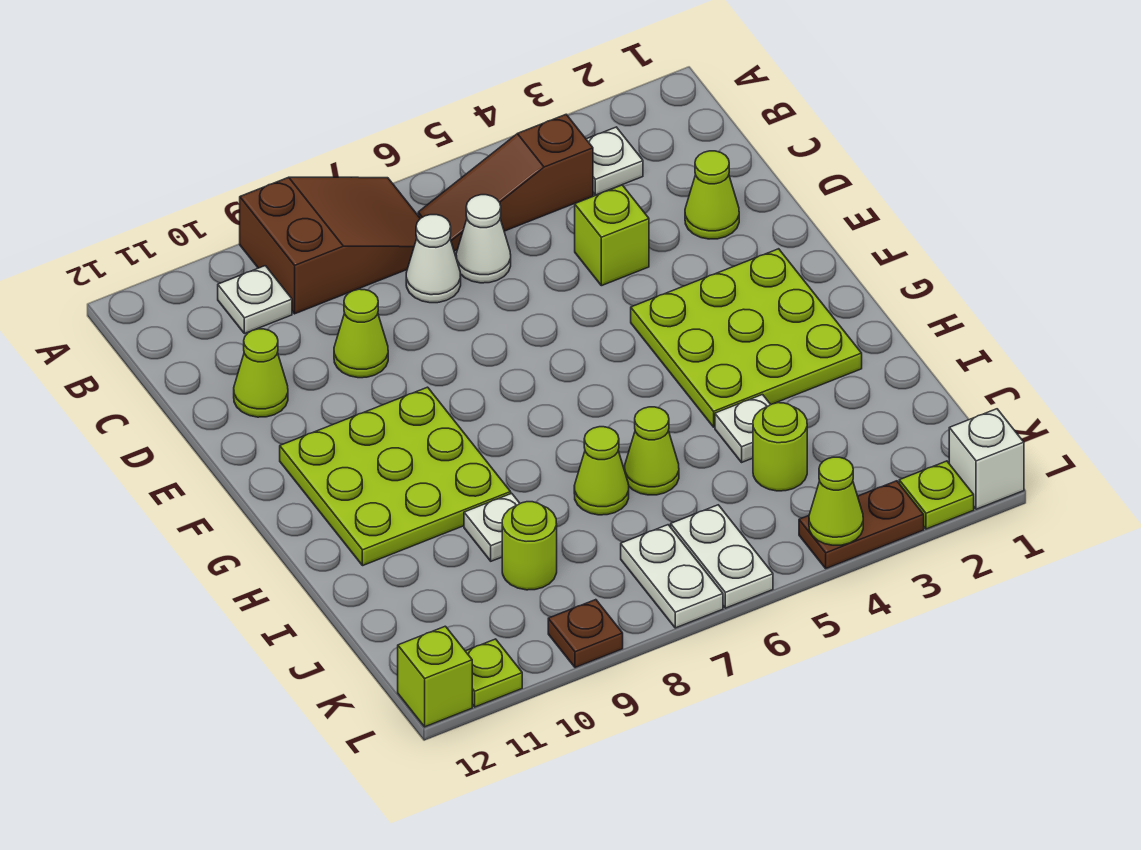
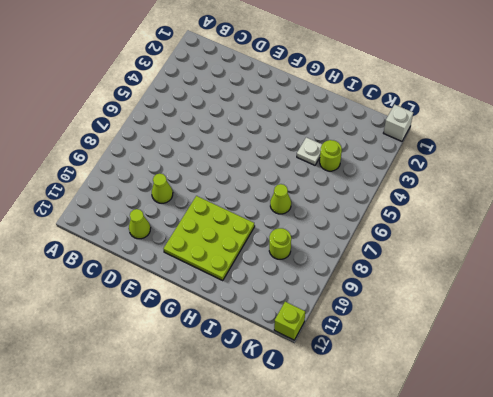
none -> brown slope A7:B9 level 1 top 9
none -> white plate B3 level 1
none -> brown slope B4:B6 level 1 top 4

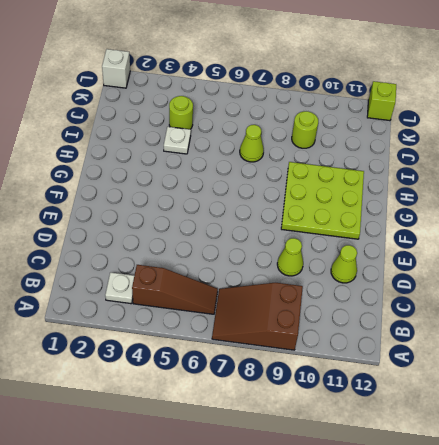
none -> white plate B10 level 1
none -> white cone C6 level 1
none -> white cone C7 level 1

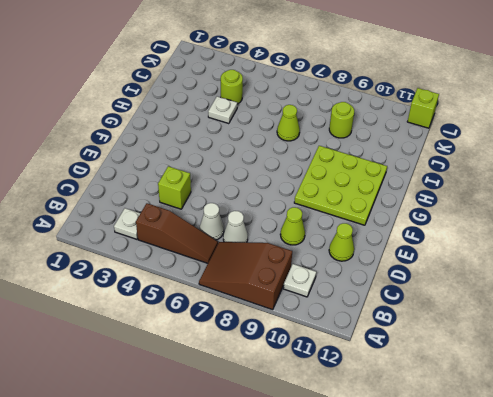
none -> lime cone D2 level 1
none -> lime plate F2:H4 level 1
none -> lime cone I6 level 1

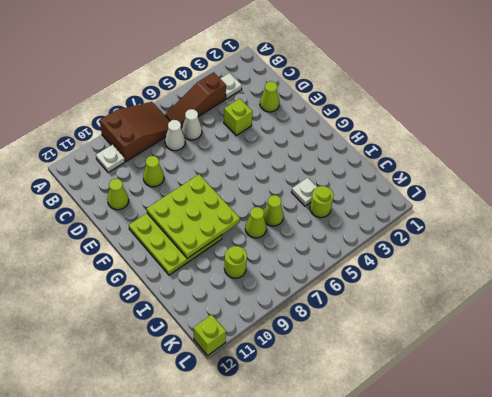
lime plate F8:H10 level 2 -> lime plate F2:H4 level 1
none -> white plate I9 level 1
none -> white plate K6:L6 level 1
none -> white plate K7:L7 level 1

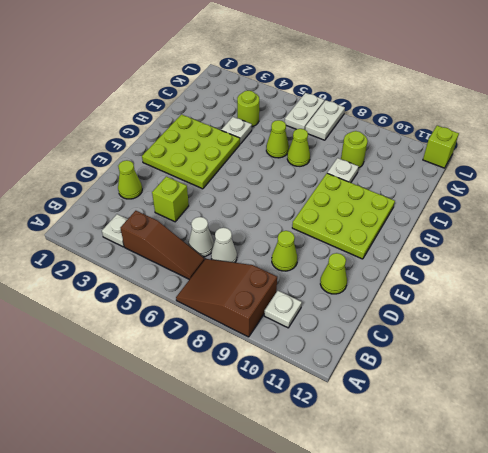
none -> white brick L1 level 1
none -> lime plate L2 level 1
none -> brown plate L3:L4 level 1

